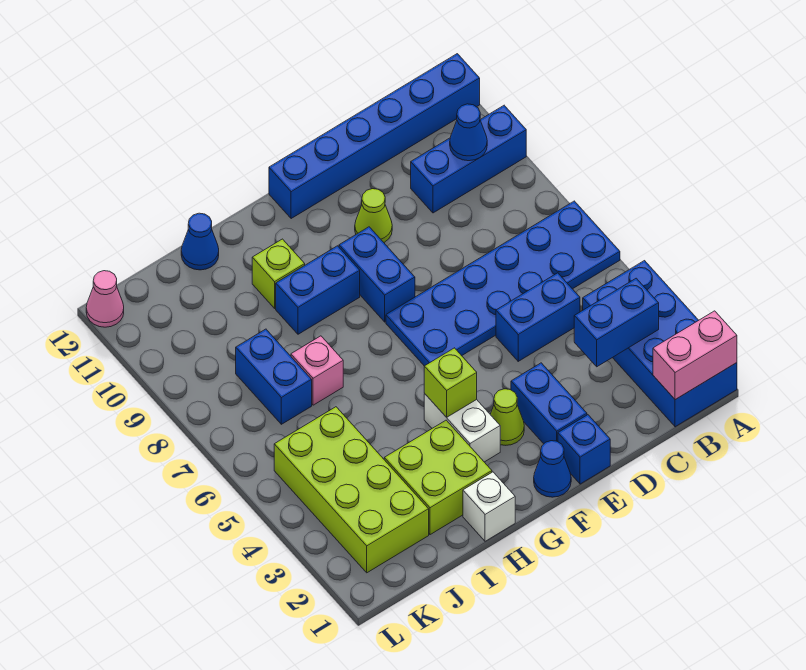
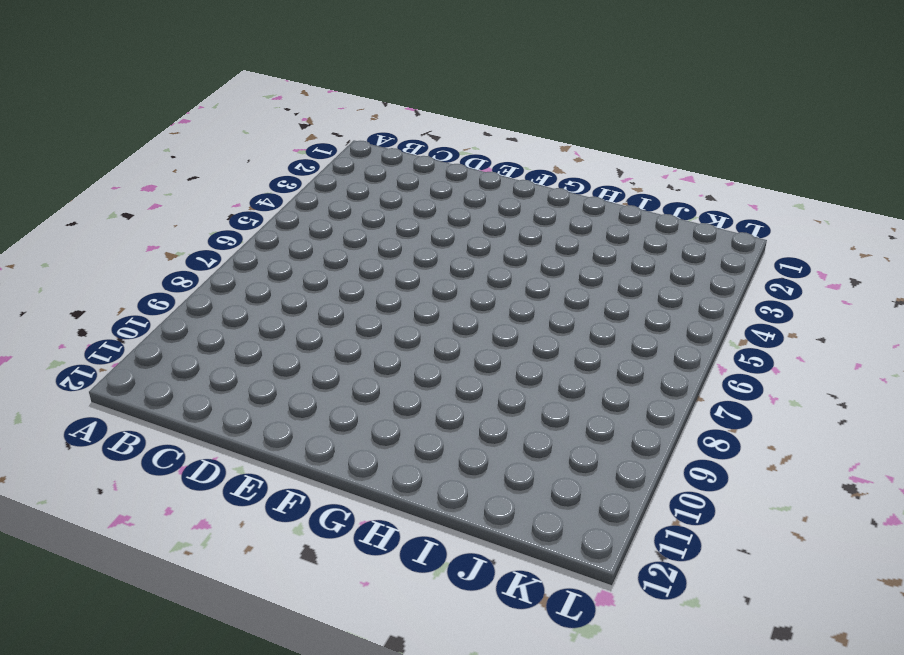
none -> blue brick A1:B4 level 1
none -> blue plate A6:F7 level 1
none -> blue brick A10:C10 level 1

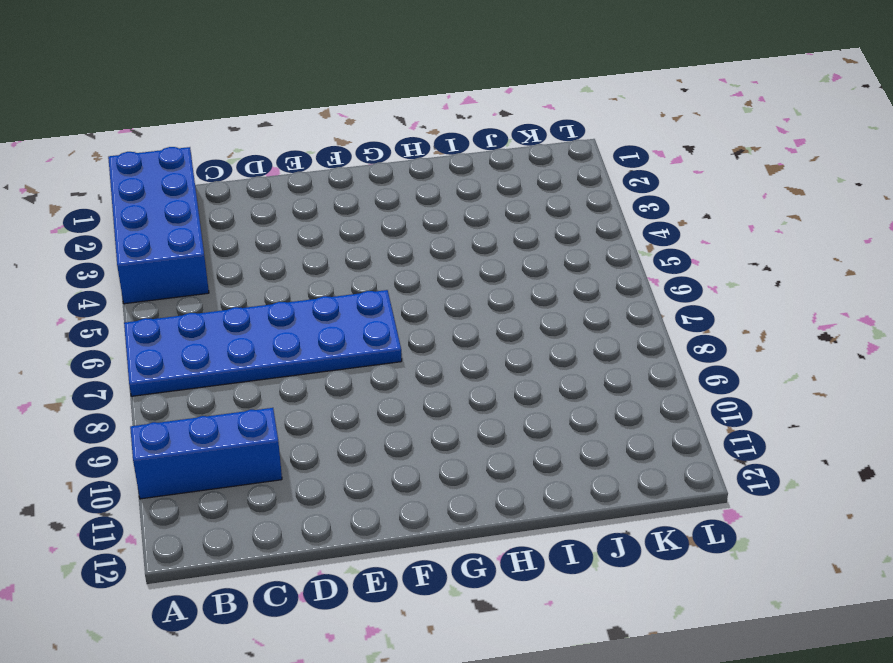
none -> blue brick A12:F12 level 1
none -> blue brick C5:D5 level 1
none -> blue brick E1 level 1

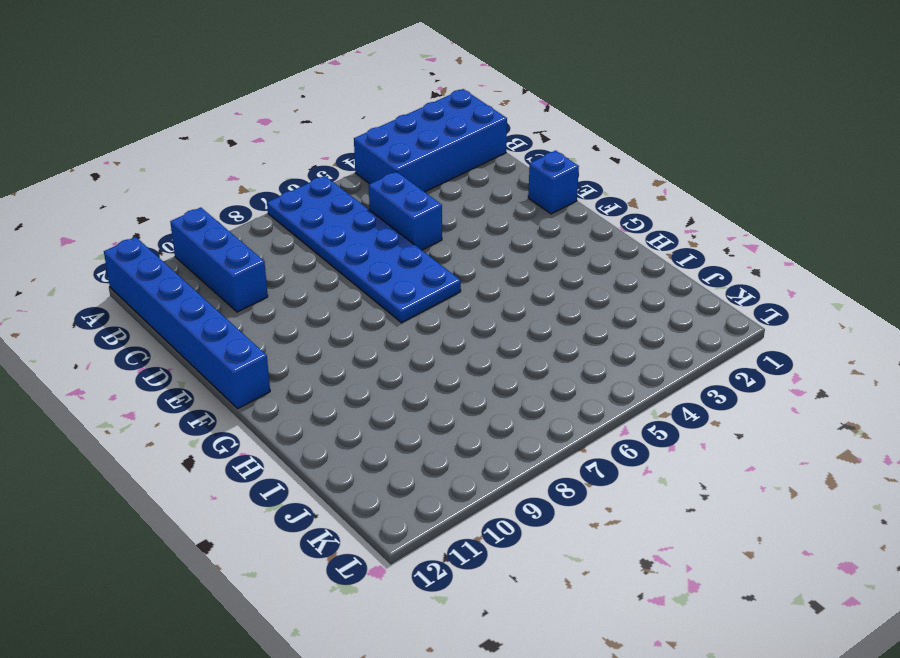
none -> blue brick E2:E3 level 1
none -> lime cone E10 level 1
none -> blue cone F1 level 1

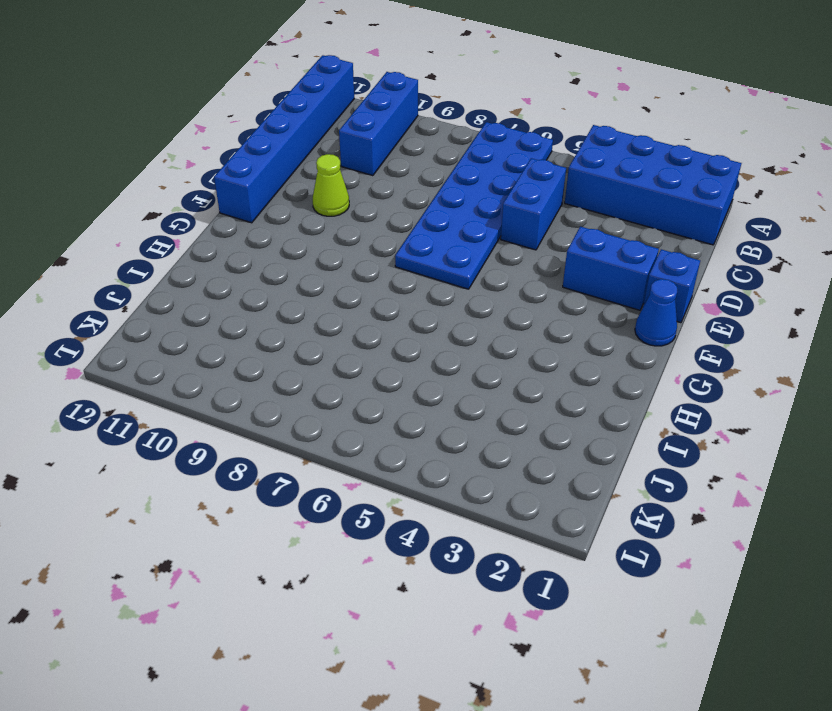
none -> lime cone F3 level 1
none -> blue brick F8:F9 level 1
none -> white brick G3:G4 level 1

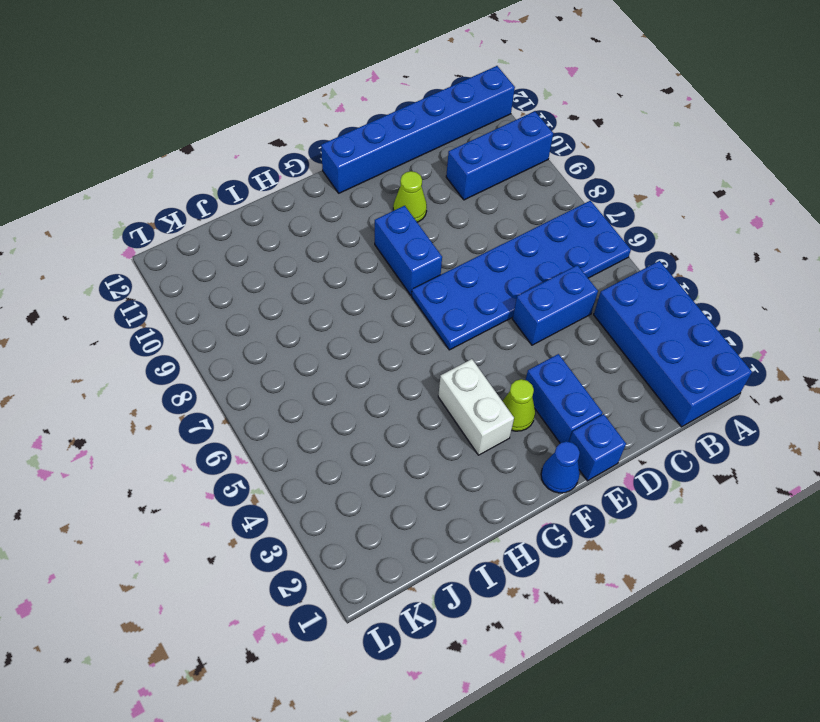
none -> blue brick G9:H9 level 1
none -> white brick H1 level 1
none -> lime brick H2:I3 level 1

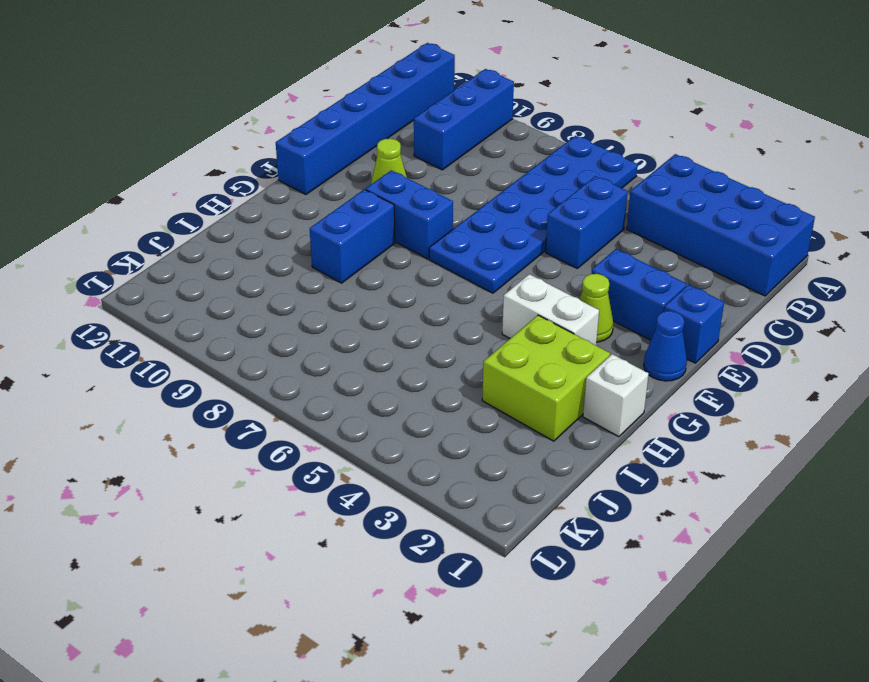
none -> lime brick H10 level 1
none -> pink brick I7 level 1
none -> blue cone I12 level 1

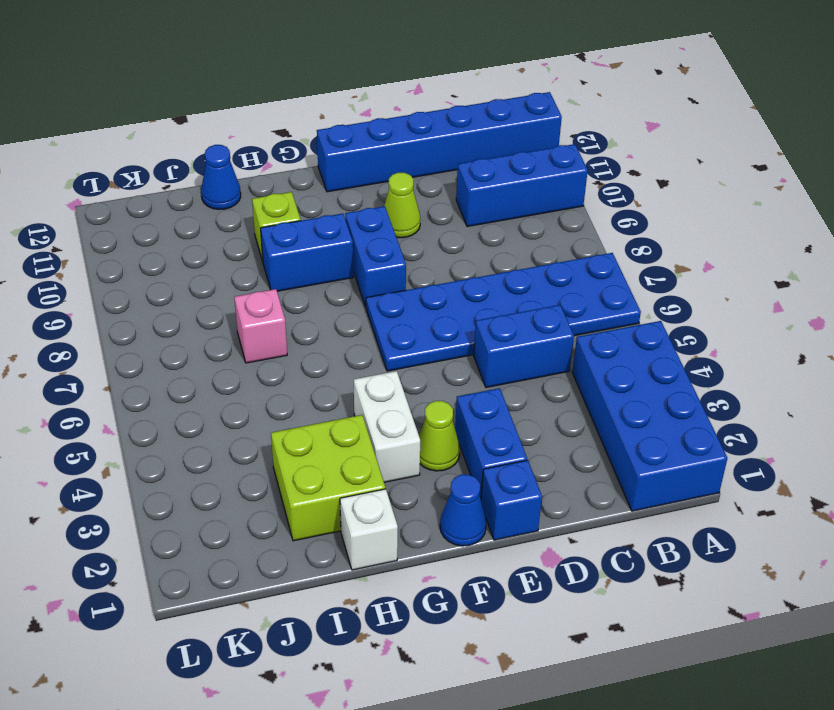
none -> lime brick J2:K5 level 1
none -> blue brick J7:J8 level 1
none -> pink cone L12 level 1

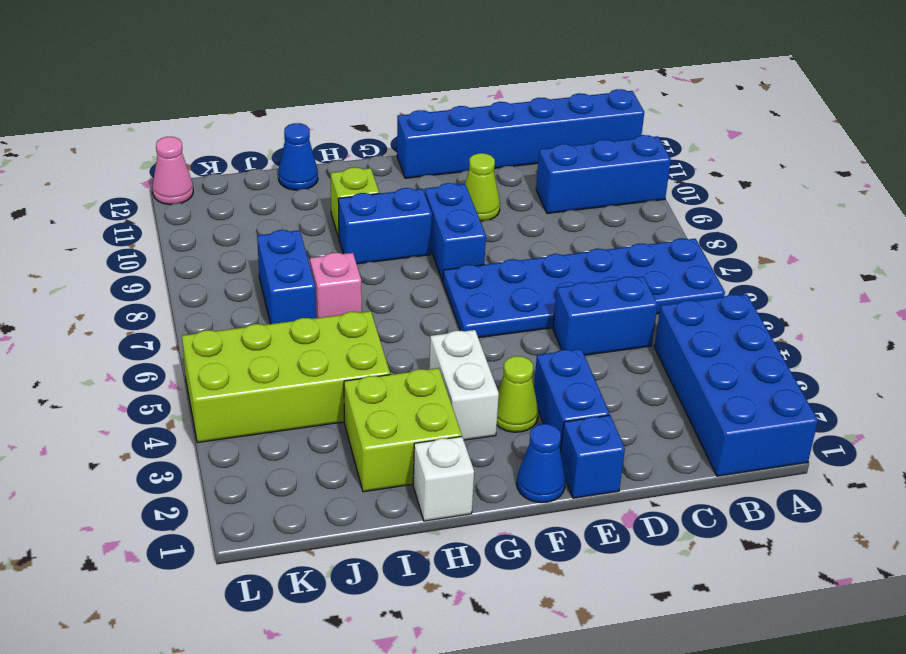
lime brick I4:L5 level 1 -> lime brick J2:K5 level 1
none -> pink brick A1:B1 level 2
none -> blue brick B3:C3 level 2
none -> blue cone B10 level 2

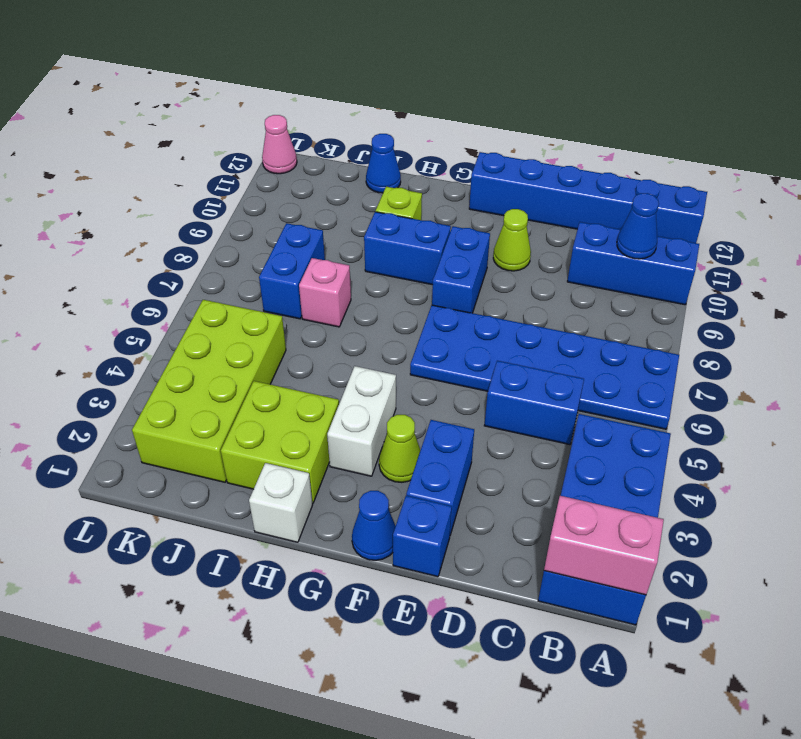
none -> blue brick B3:C3 level 2
none -> lime brick G4 level 2

